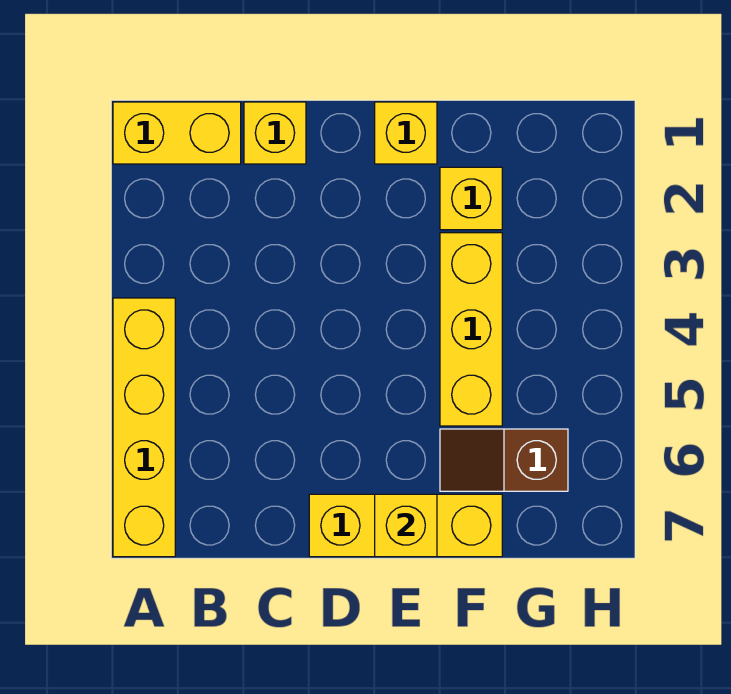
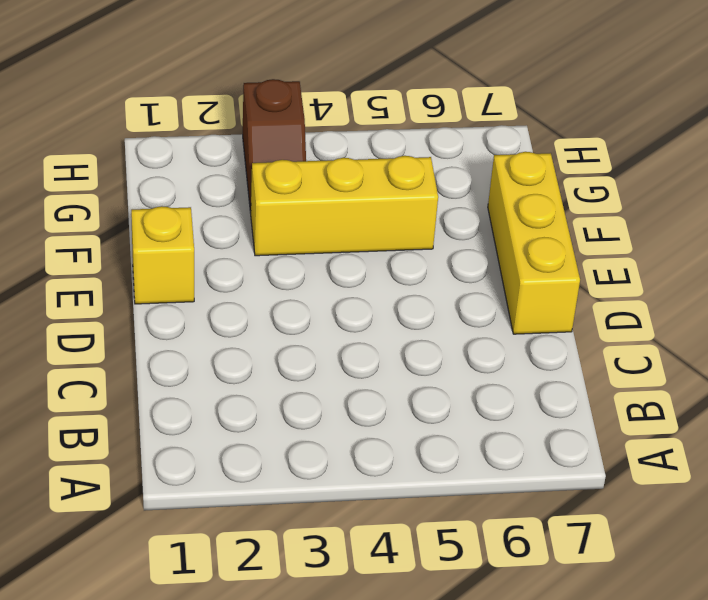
brown slope G3:H3 level 1 top H -> brown slope F6:G6 level 1 top G
none -> yellow brick A1:B1 level 1
none -> yellow brick A4:A7 level 1

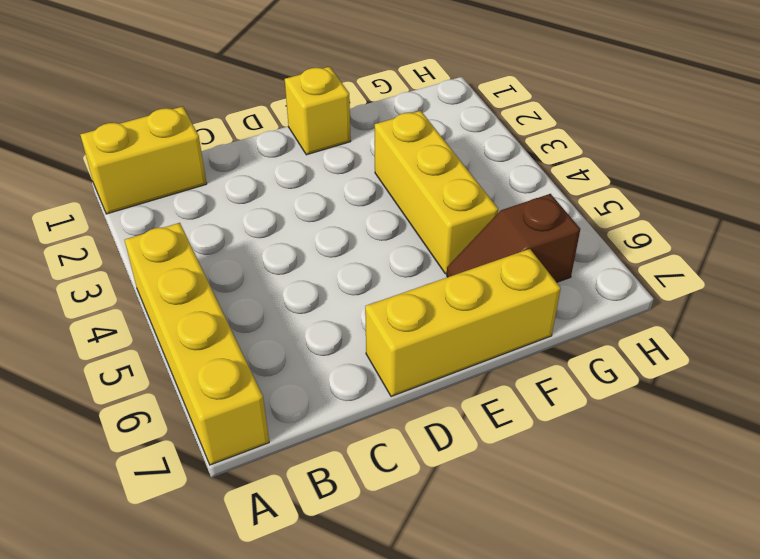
none -> yellow brick C1 level 1
none -> yellow brick F2 level 1

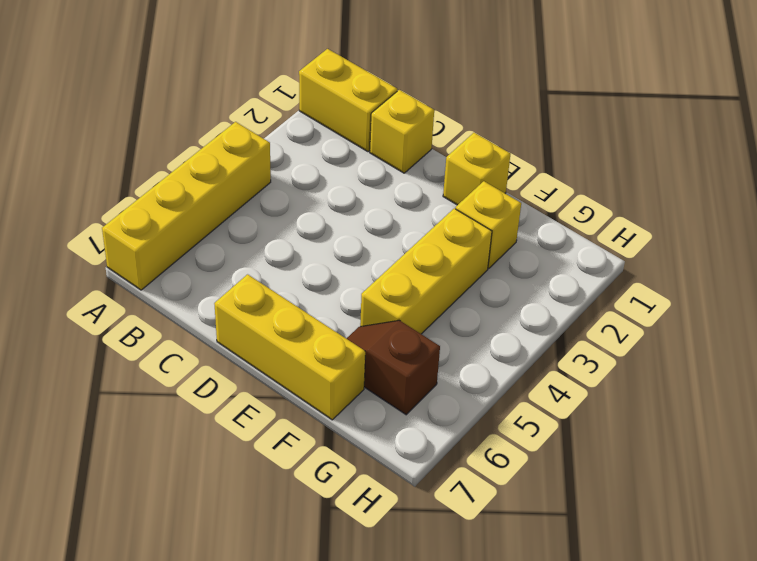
none -> yellow brick E7 level 2

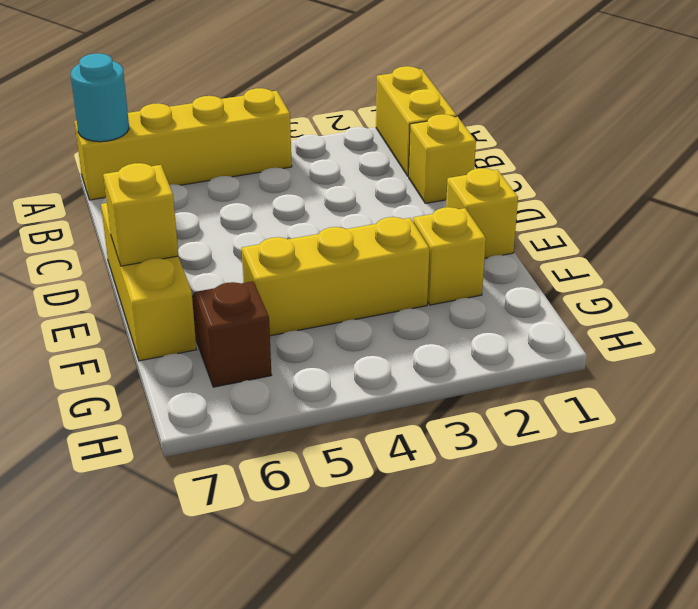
cyan round brick A7 level 2 -> none

